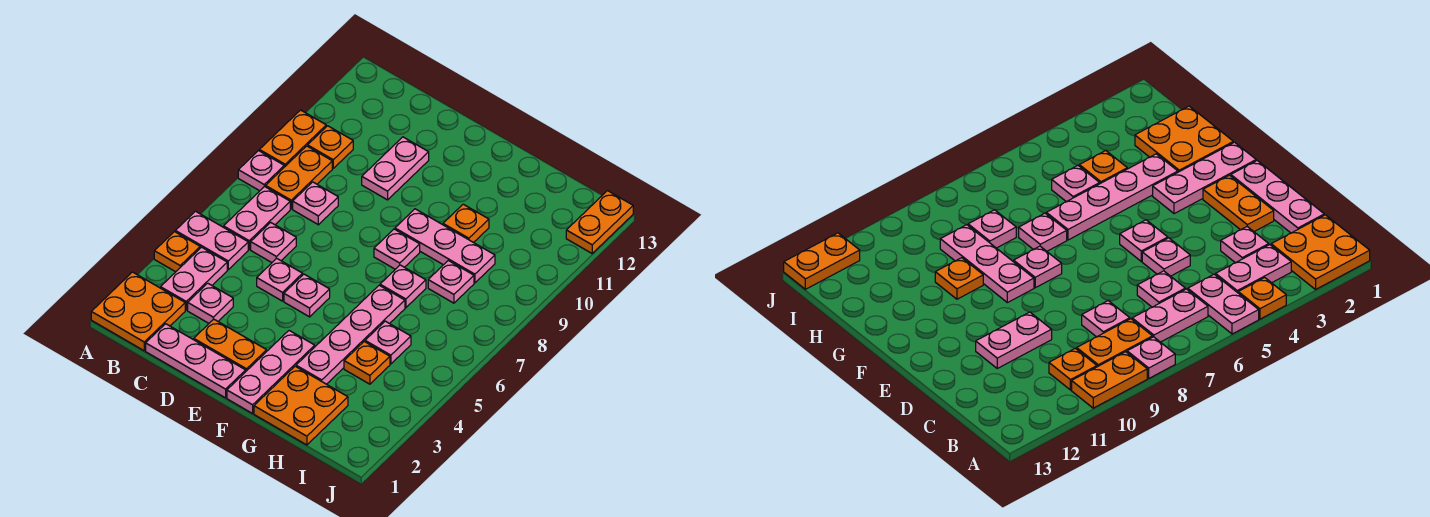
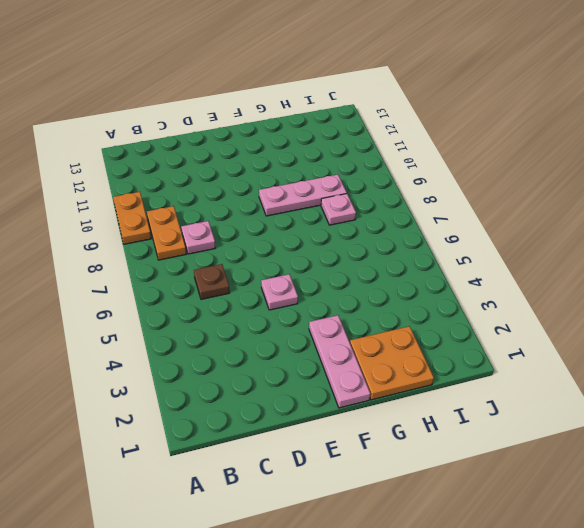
brown plate C6 level 1 -> pink plate C6 level 1
none -> orange plate A1:B2 level 1
none -> orange plate A4 level 1
none -> pink plate A5:B5 level 1

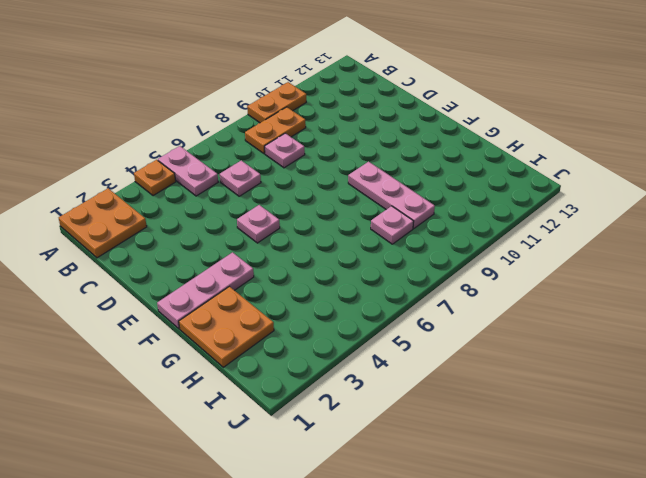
none -> pink plate A8 level 1
none -> pink plate B3:B4 level 1
none -> pink plate B6:B7 level 1

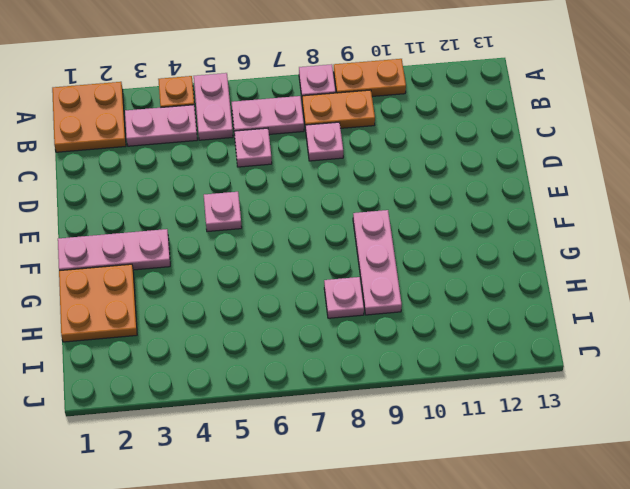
none -> orange plate B10 level 1
none -> pink plate C1:E1 level 1
none -> pink plate C3 level 1

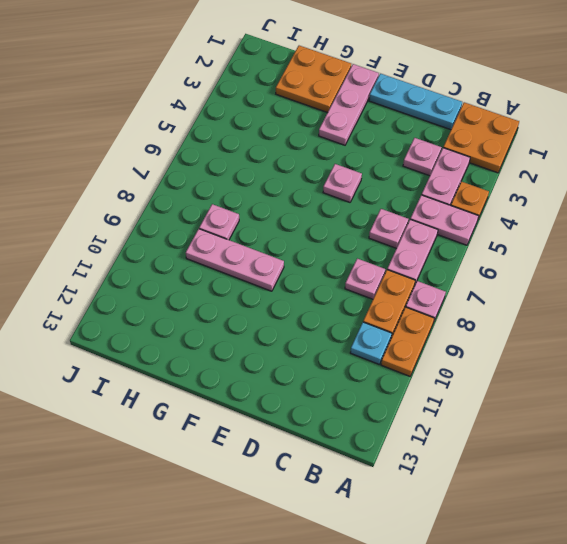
cyan plate B10 level 1 -> orange plate B10 level 1
cyan plate C1:E1 level 1 -> pink plate C1:E1 level 1
none -> orange plate D2:E2 level 1
none -> pink plate D5 level 1
none -> pink plate D10:D11 level 1

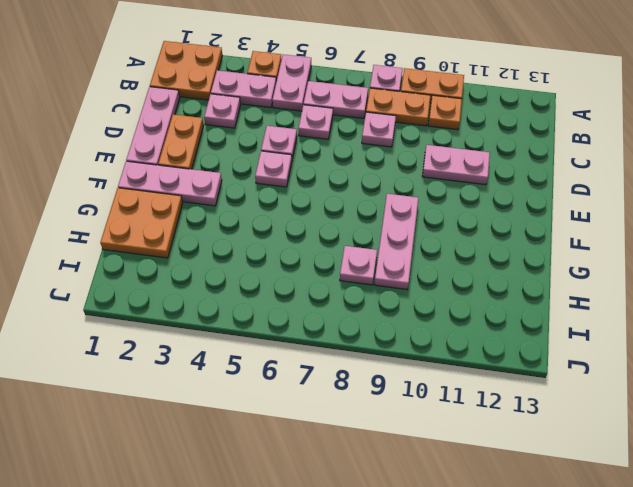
none -> pink plate F8 level 1
none -> pink plate G3:G6 level 1
none -> pink plate G7 level 1

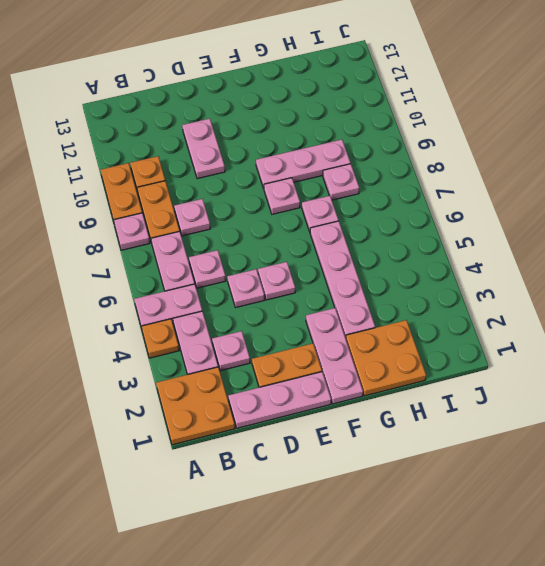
none -> orange plate G10 level 1
none -> orange plate H4 level 1
none -> pink plate H5 level 1

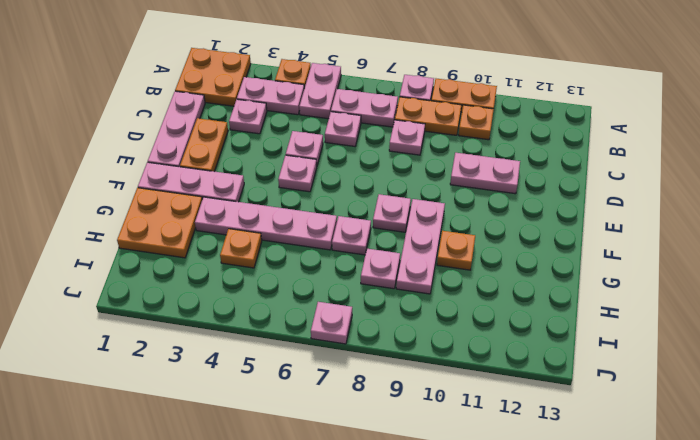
pink plate J7 level 1 -> pink plate H5 level 1
none -> orange plate J12:J13 level 1

